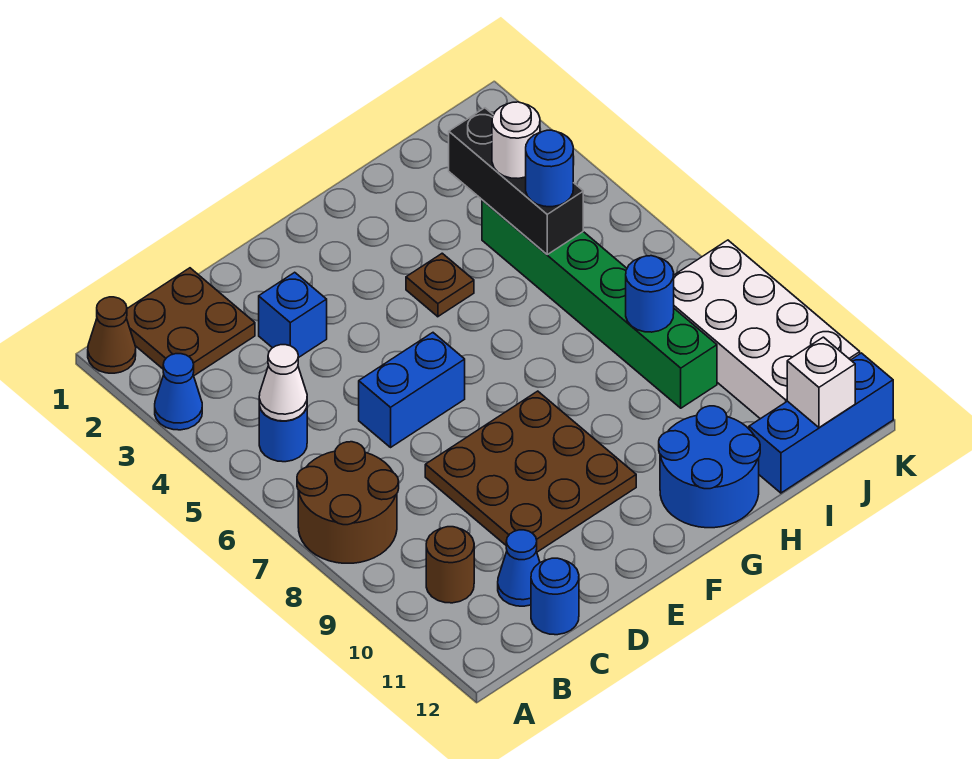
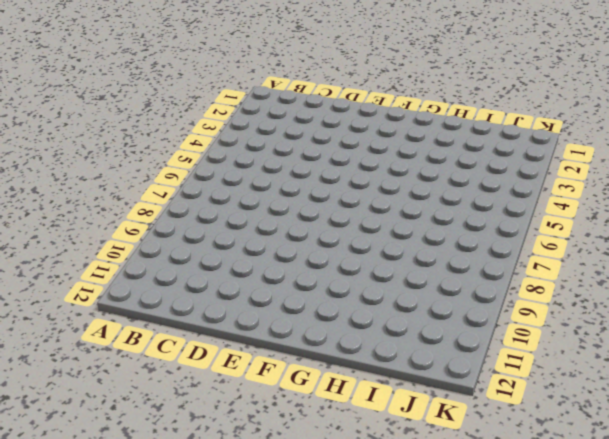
none -> brown cone A1 level 1
none -> blue cone A3 level 1
none -> brown round brick A7:B8 level 1

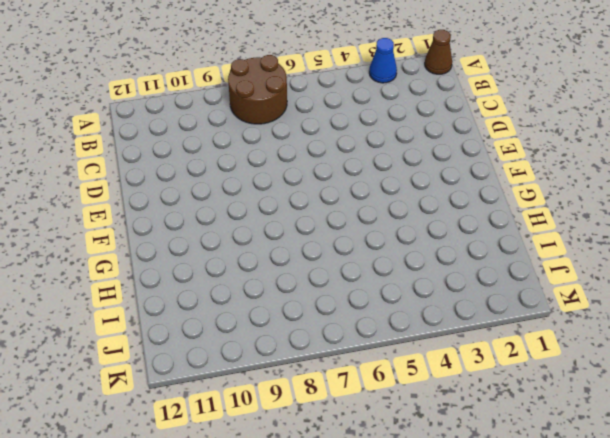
none -> brown plate B1:C2 level 1
none -> blue round brick B5 level 1
none -> brown round brick B10 level 1

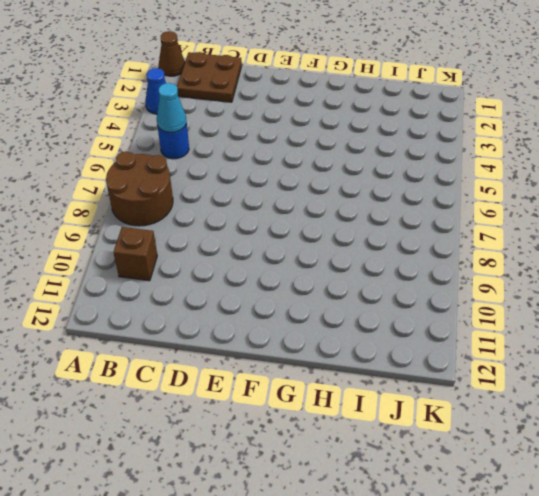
cyan cone B5 level 2 -> white cone B5 level 2
brown brick B10 level 1 -> brown round brick B10 level 1
none -> blue cone C11 level 1
none -> blue round brick C12 level 1
none -> blue brick D3 level 1

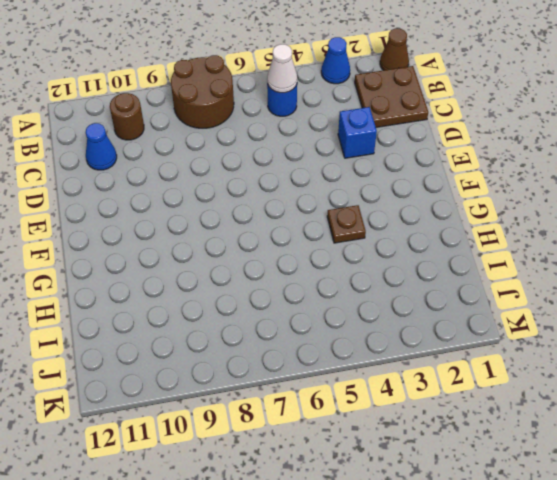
none -> blue round brick C12 level 1
none -> blue brick D6:E6 level 1
none -> brown plate D8:F10 level 1

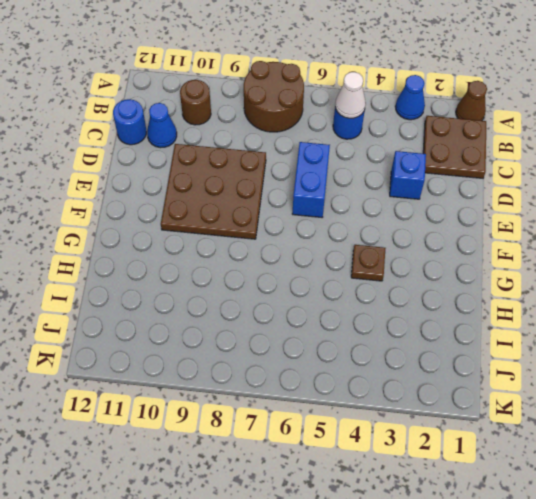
none -> blue round brick G11:H12 level 1
none -> green brick I4:I9 level 1
none -> blue brick I12:K12 level 1

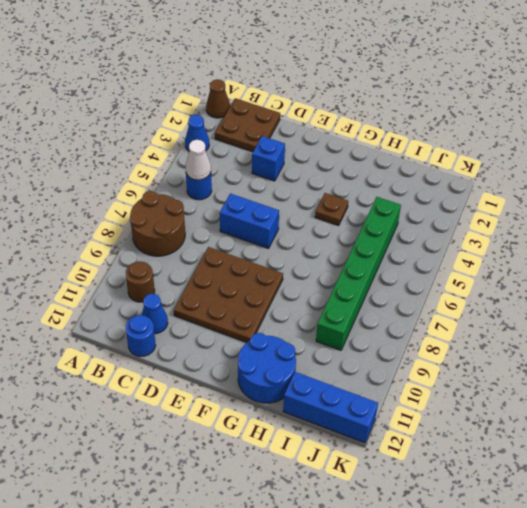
none -> white brick J8:K11 level 1
none -> black brick I3:I5 level 2
none -> blue round brick I8 level 2

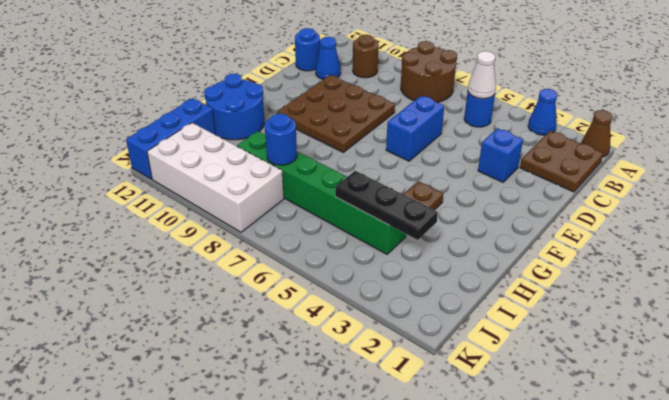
black plate I3:I5 level 2 -> black brick I3:I5 level 2
none -> white brick J12 level 2
none -> white round brick I4 level 3
none -> blue round brick I5 level 3

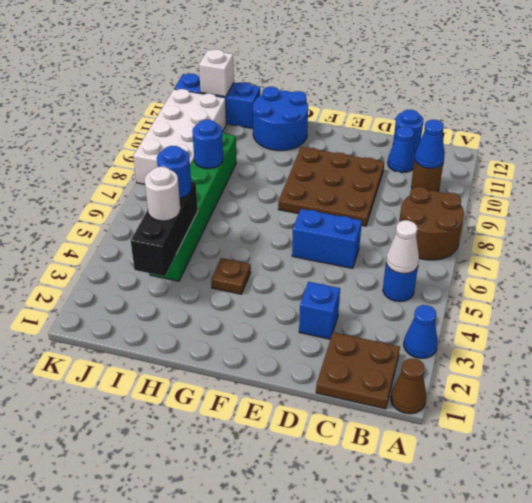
blue cone B10 level 2 -> none

